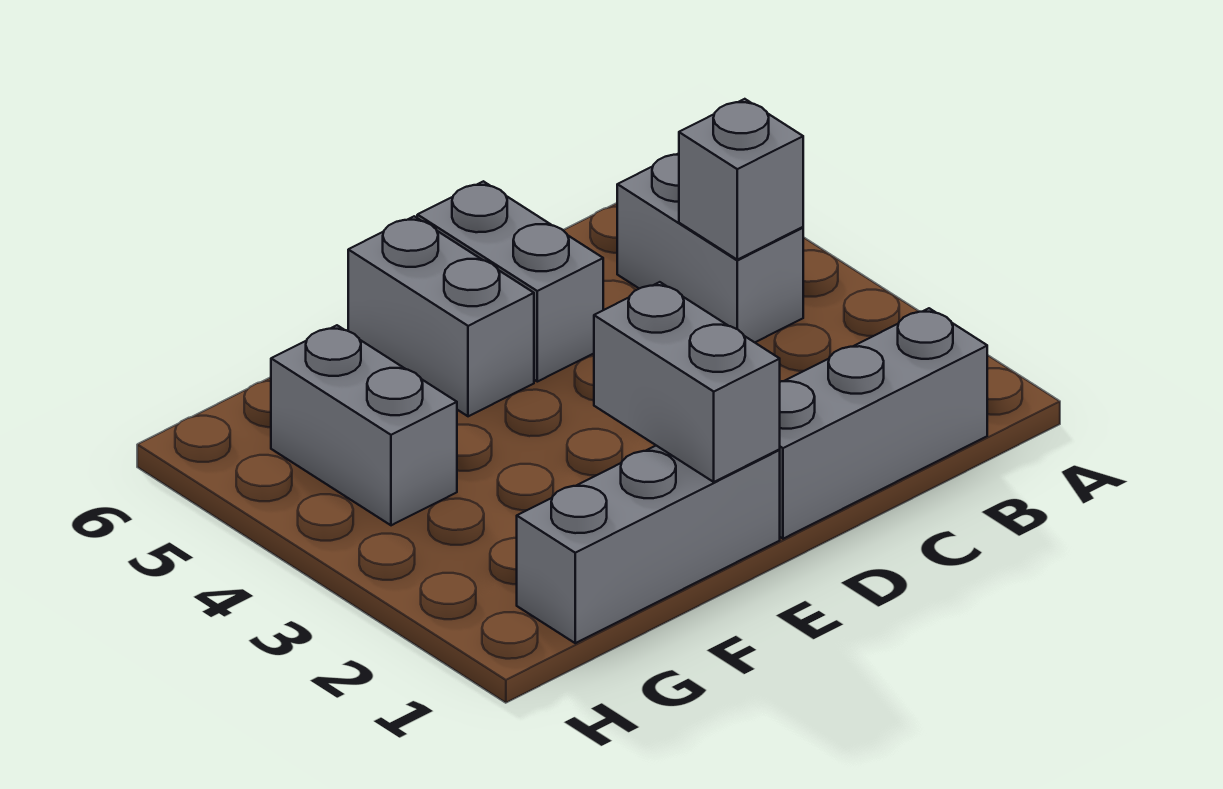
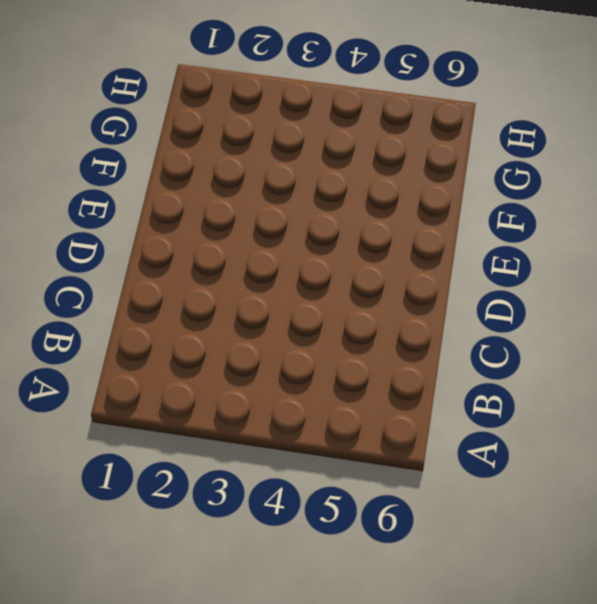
none -> grey brick B1:D1 level 1
none -> grey brick B4:B5 level 1

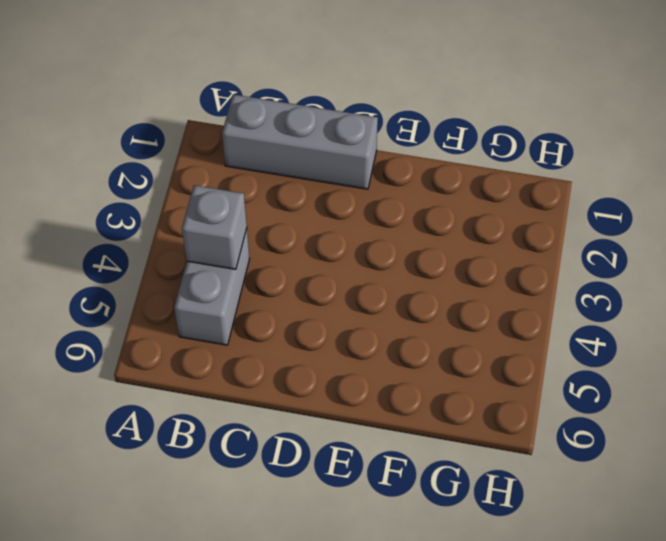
none -> grey brick D5:D6 level 1
none -> grey brick E1:G1 level 1

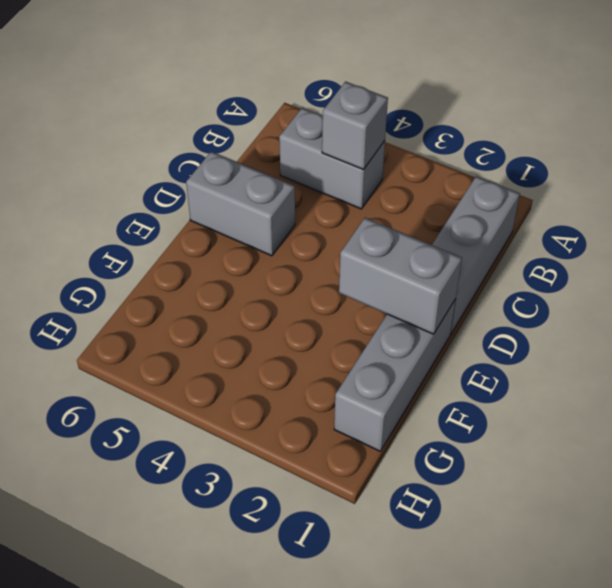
none -> grey brick E5:E6 level 1
none -> grey brick G4:G5 level 1

